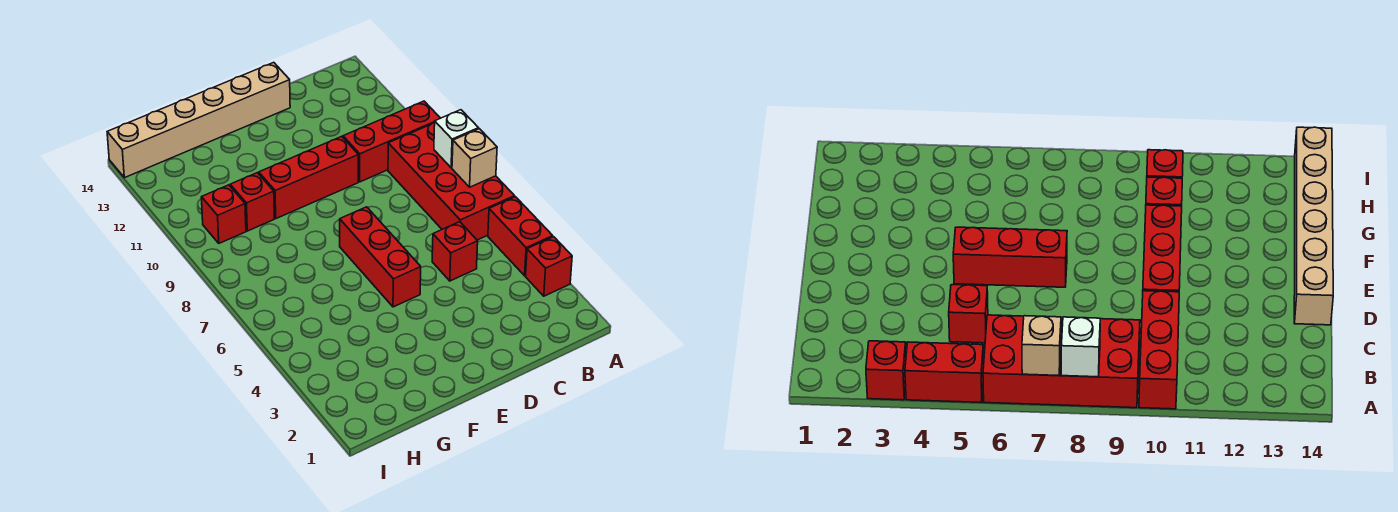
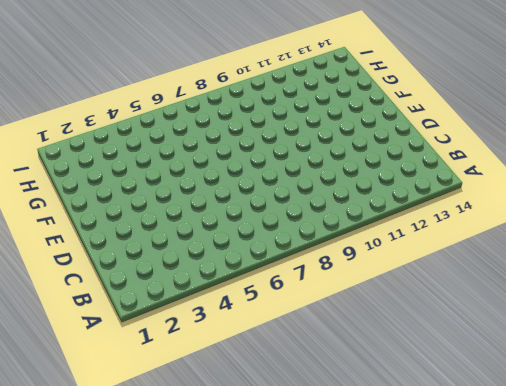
none -> red brick A3 level 1
none -> red brick A4:A5 level 1
none -> red brick A6:B9 level 1

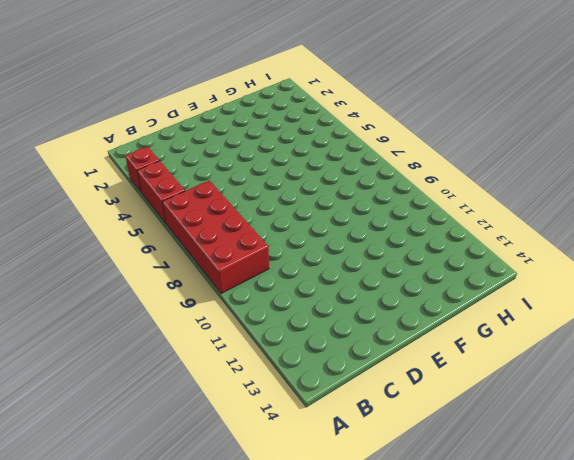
none -> red brick A10:C10 level 1
none -> red brick C5 level 1
none -> red brick D10:F10 level 1

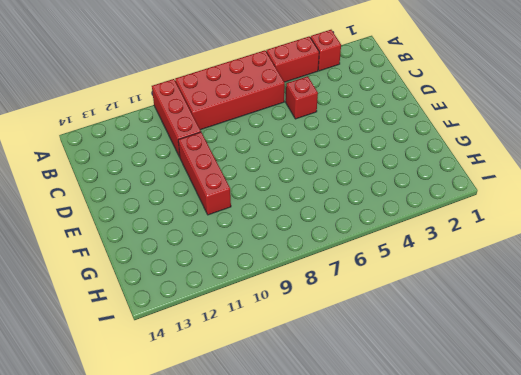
none -> tan brick D14:I14 level 1
none -> red brick E5:E7 level 1
none -> red brick G10 level 1

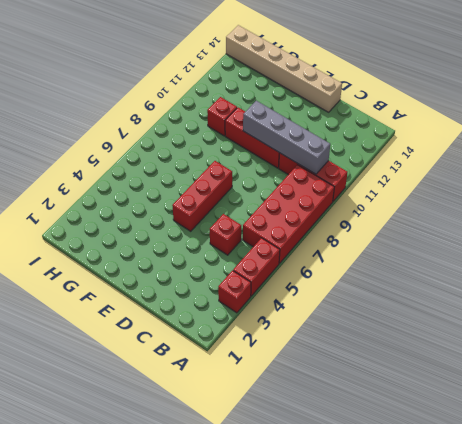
grey brick B10:E10 level 2 -> none
none -> red brick H10 level 1
none -> tan brick A7 level 2
none -> white brick A8 level 2

